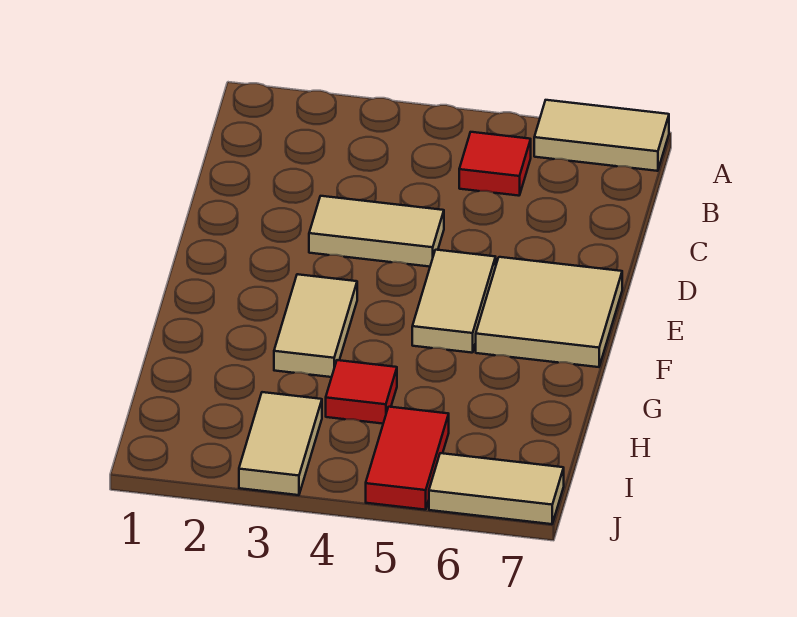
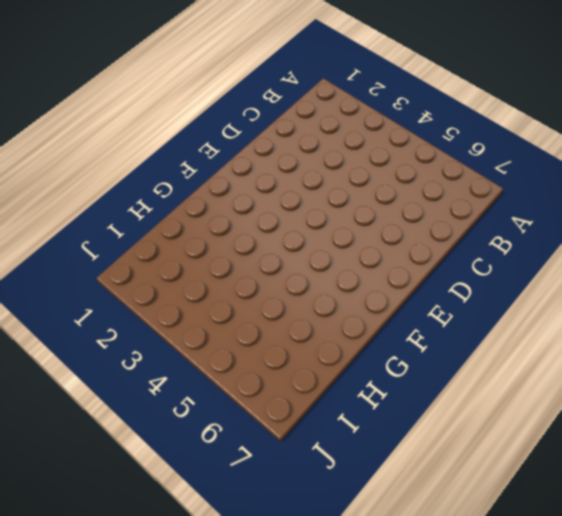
none -> tan tile A6:A7 level 1
none -> red tile B5 level 1

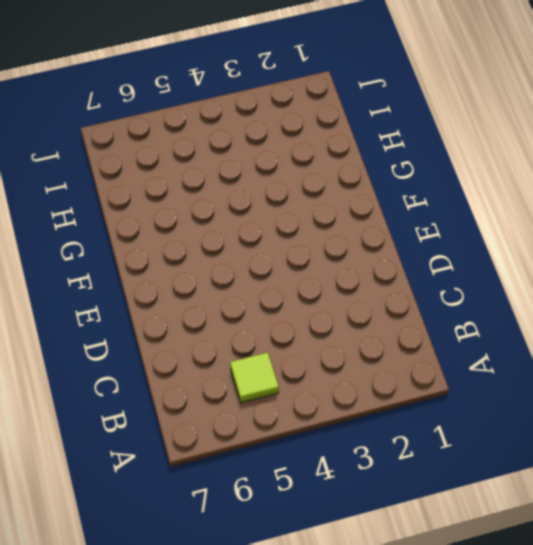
lime tile B5 level 1 -> red tile B5 level 1
none -> tan tile A6:A7 level 1
none -> tan tile D3:D4 level 1

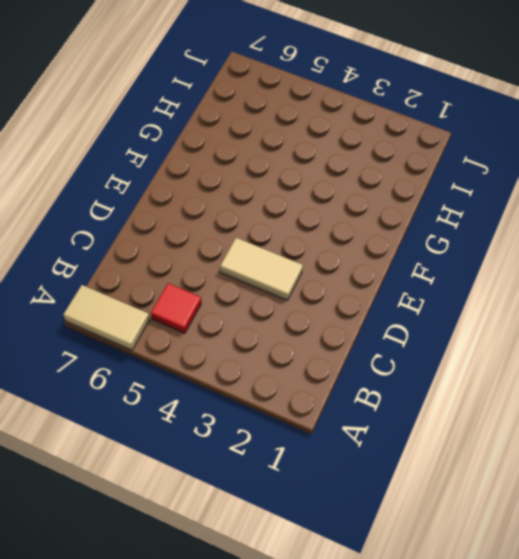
none -> tan tile E5:F5 level 1
none -> tan tile E6:F7 level 1

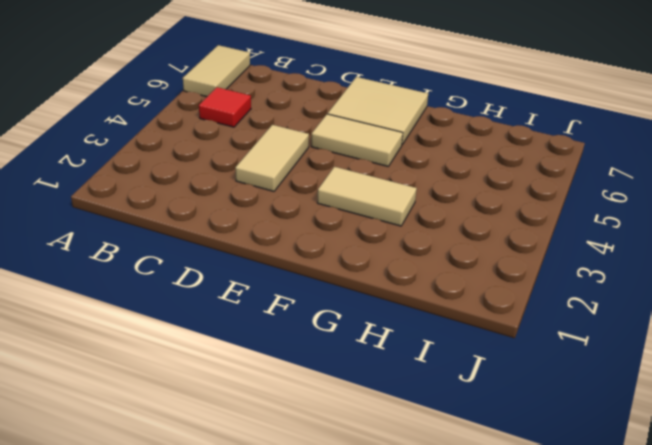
none -> red tile H4 level 1
none -> tan tile I3:J3 level 1

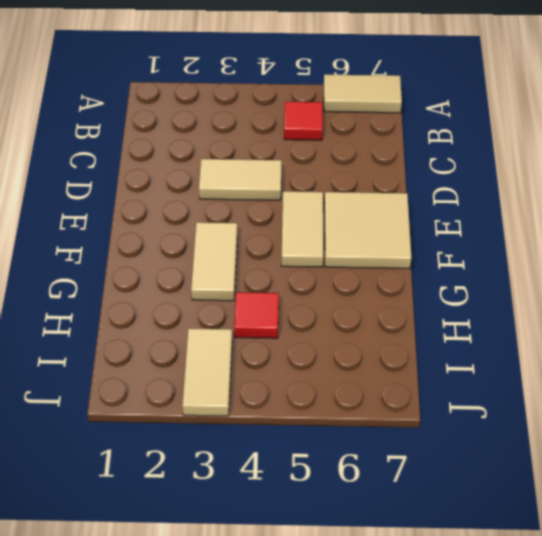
none -> red tile I5:J5 level 1
none -> tan tile J6:J7 level 1

